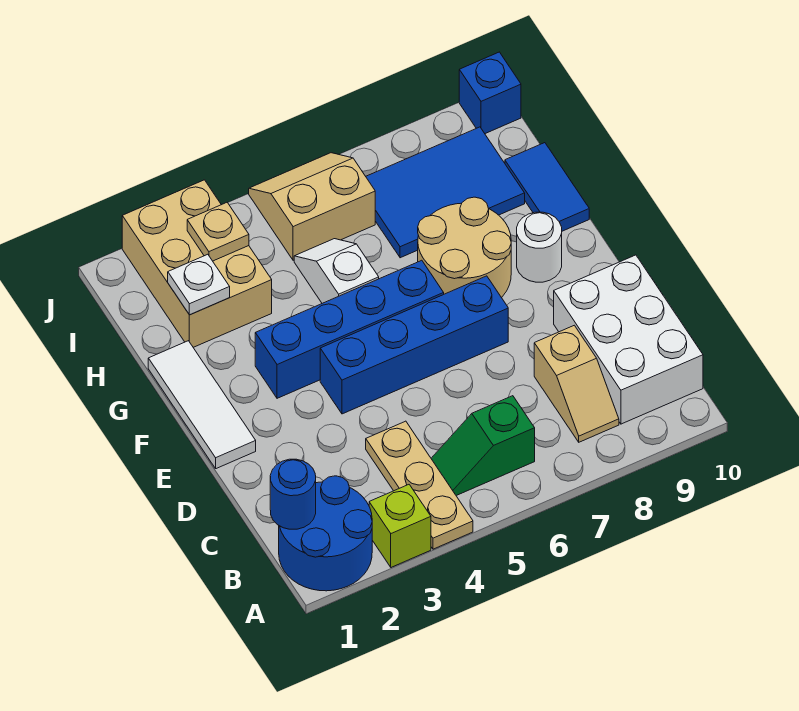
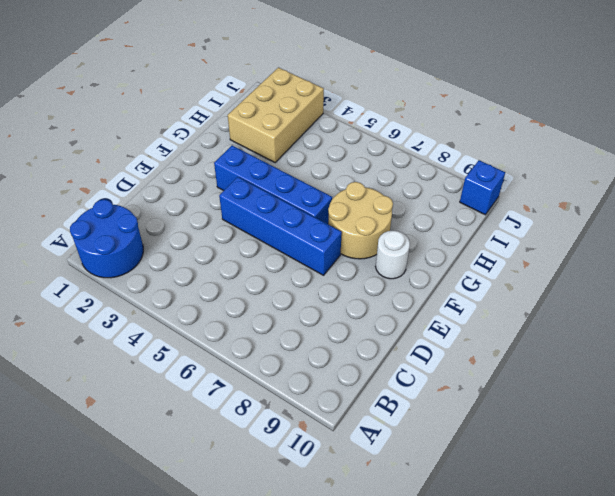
none -> lime brick A3 level 1
none -> tan plate A4:C4 level 1
none -> green slope B5:B6 level 1 top 6

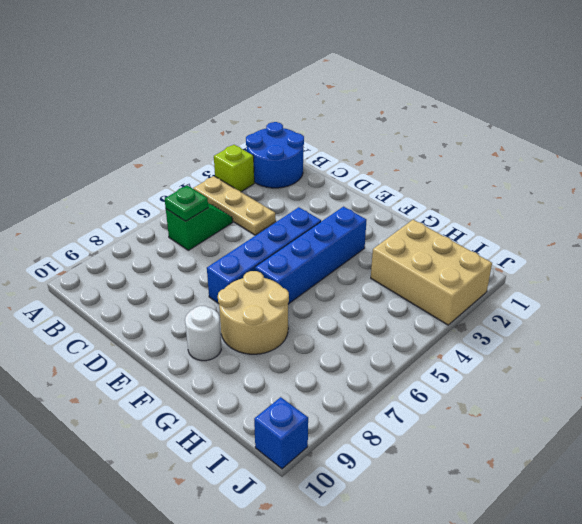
green plate B6 level 2 -> none
none -> tan slope B8:C8 level 1 top C
none -> white brick B9:D10 level 1
none -> white tile E1:G1 level 1

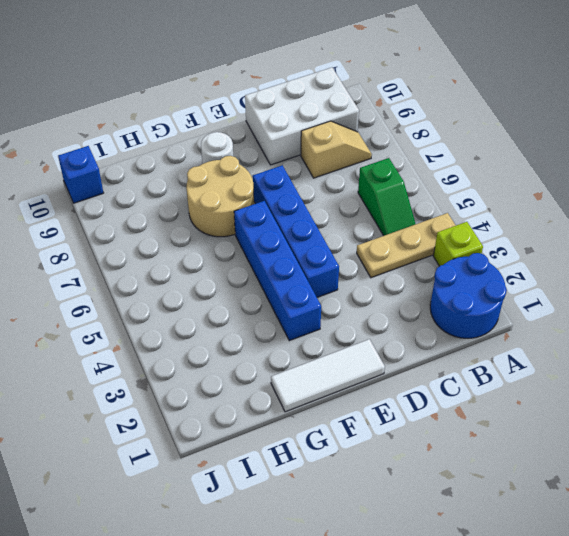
none -> white slope G5:H5 level 1 top G
none -> blue tile G10:H10 level 1
none -> tan brick H2:J3 level 1

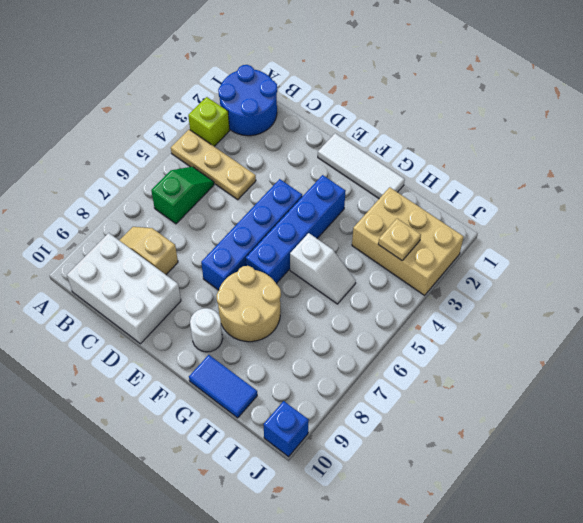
none -> blue tile H7:I9 level 1
none -> tan slope I5:J6 level 1 top I
none -> blue round brick B1 level 2

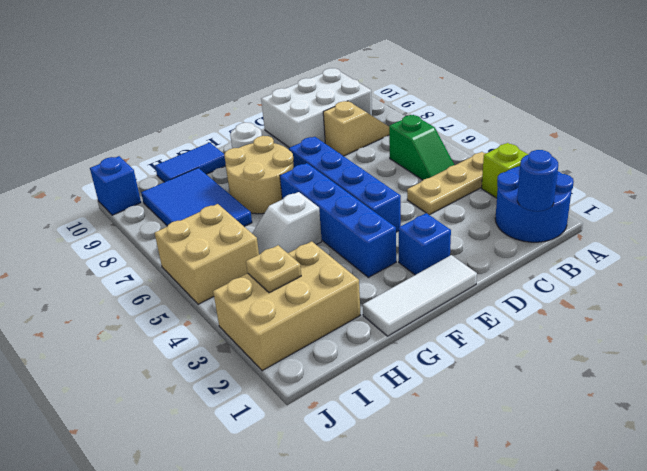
blue brick E2 level 1 -> none
tan brick I5:J6 level 1 -> tan slope I5:J6 level 1 top I
none -> white plate H2 level 2

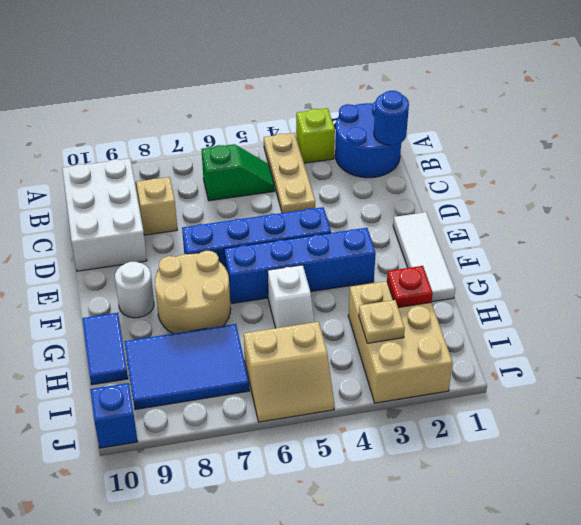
red plate H2 level 2 -> white plate H2 level 2

